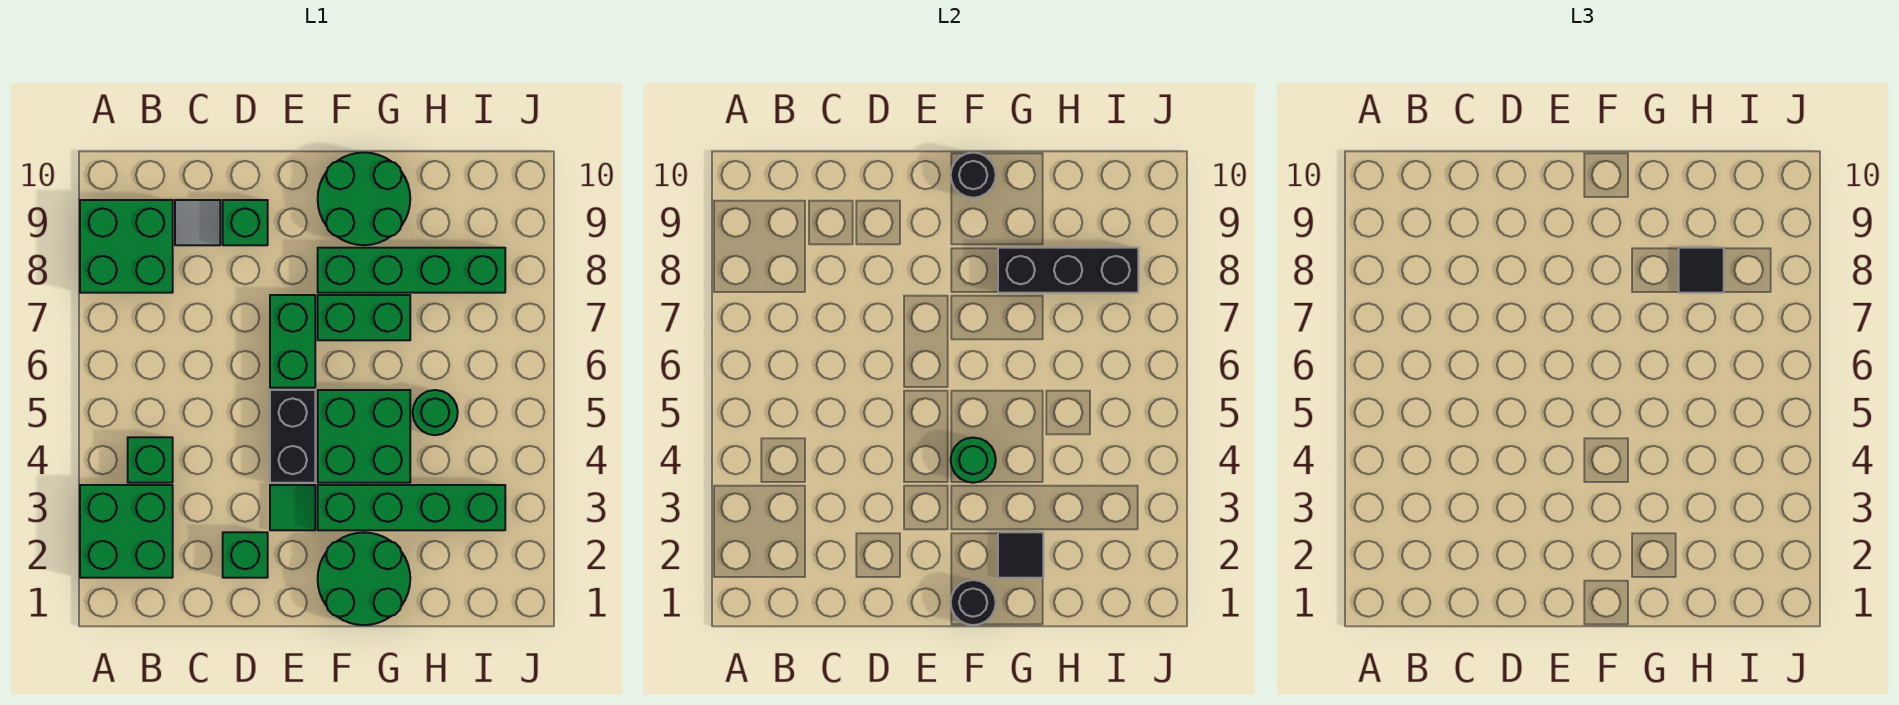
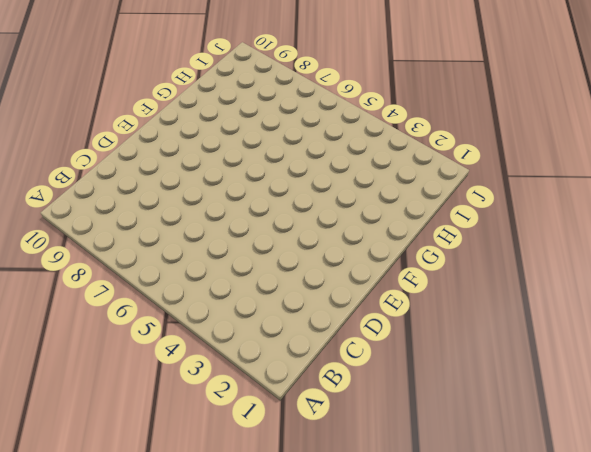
none -> green brick A2:B3 level 1
none -> green brick A8:B9 level 1
none -> green brick B4 level 1

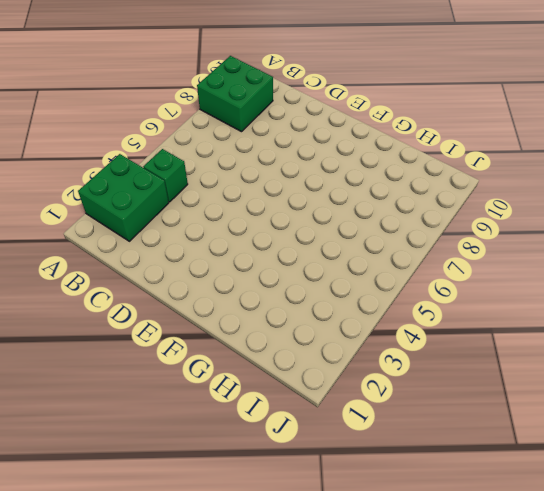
none -> grey tile C9 level 1
none -> green brick D2 level 1
none -> green brick D9 level 1

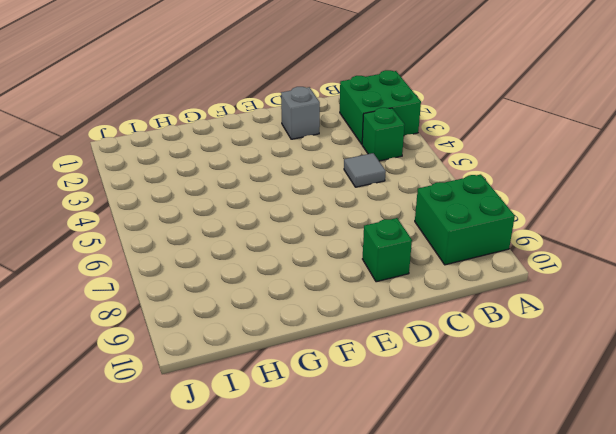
grey tile C5 level 1 -> grey tile C9 level 1
grey brick D2 level 1 -> green brick D2 level 1
none -> green tile E3 level 1
none -> black brick E4:E5 level 1
none -> green brick E6:E7 level 1

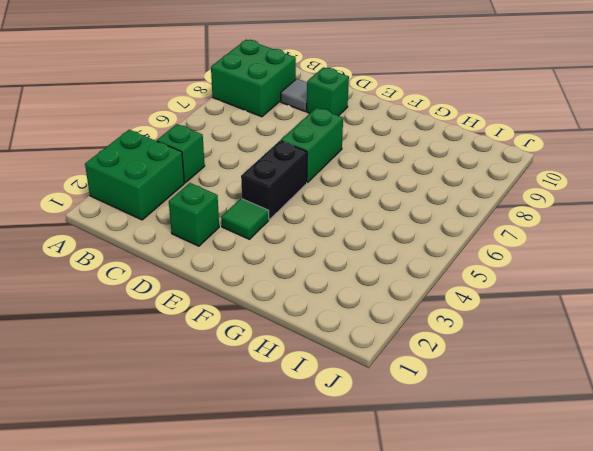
none -> green round brick F1:G2 level 1
none -> green brick F3:I3 level 1
none -> green brick F4:G5 level 1

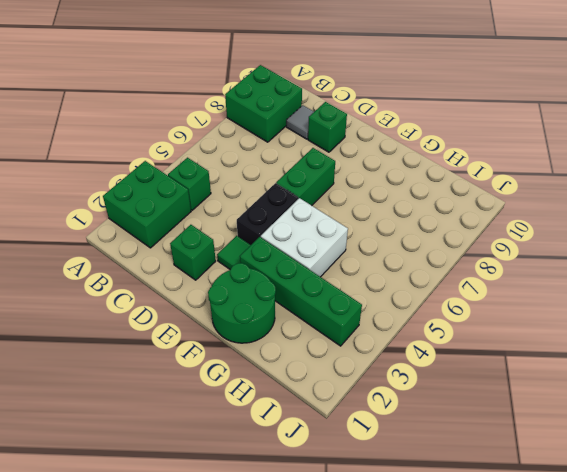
white brick F4:G5 level 1 -> green brick F4:G5 level 1
none -> green brick F7:G7 level 1
none -> green brick F8:I8 level 1
none -> green round brick F9:G10 level 1

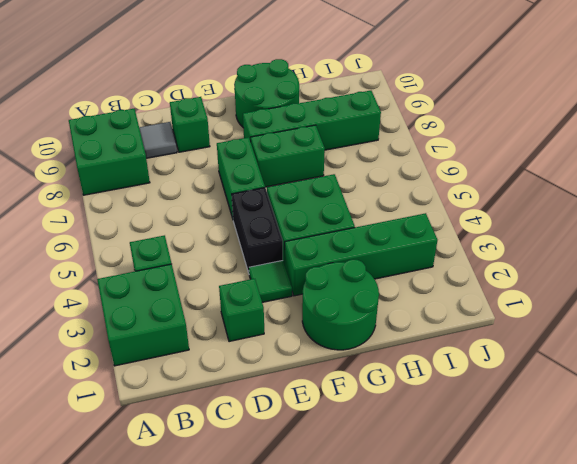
none -> green round brick H5 level 1
none -> black round brick F1 level 2
none -> green round brick F4 level 2

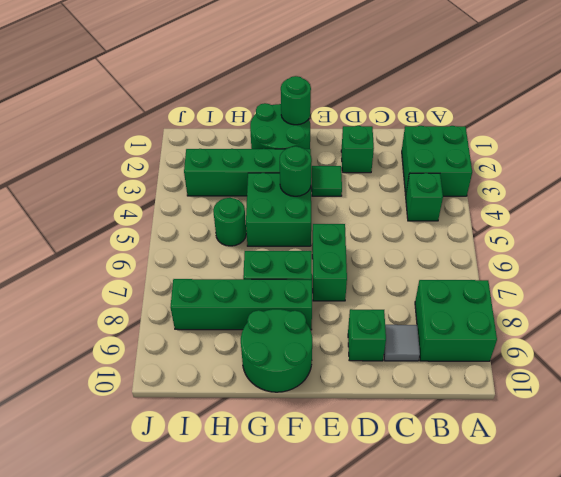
green round brick F1 level 2 -> black round brick F1 level 2
none -> black brick E4:E5 level 1
none -> black round brick F10 level 2
none -> black tile G2 level 2

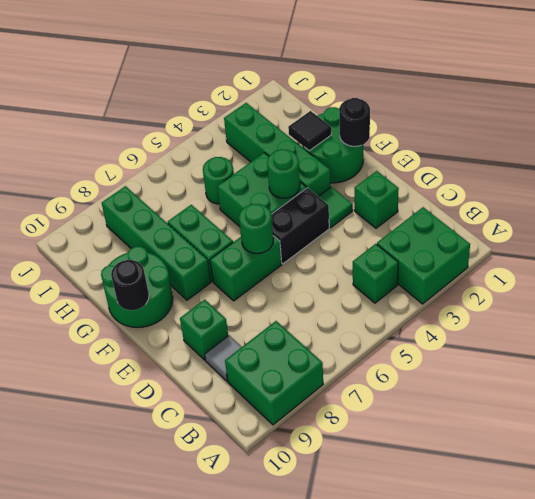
green round brick E6 level 2 -> none
none -> black brick G8:I8 level 2
none -> black tile H8 level 3

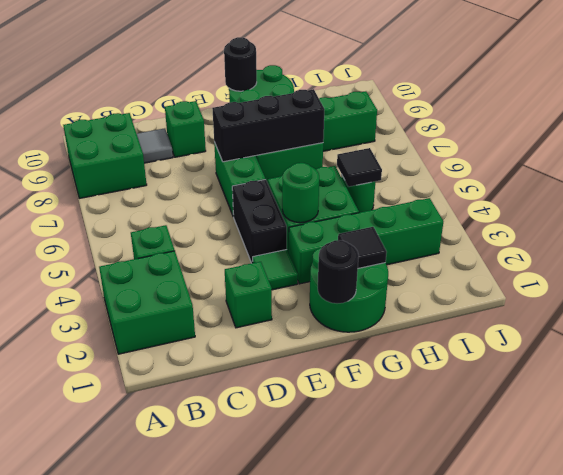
black brick E7:G7 level 2 -> black brick G8:I8 level 2
black tile H5 level 2 -> black tile H8 level 3

